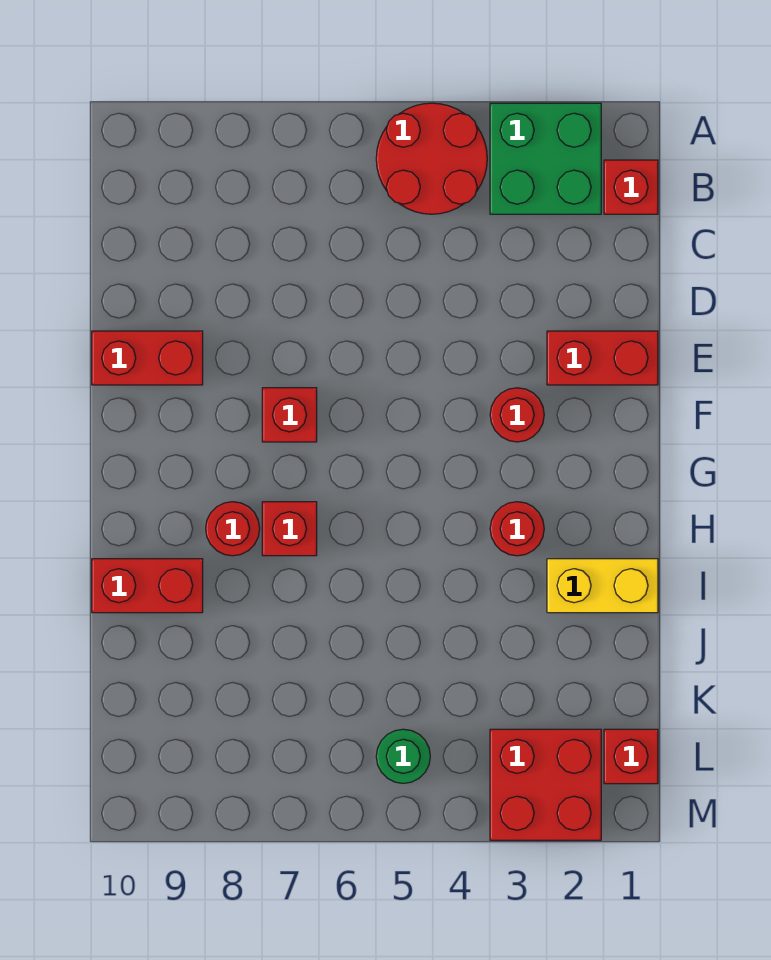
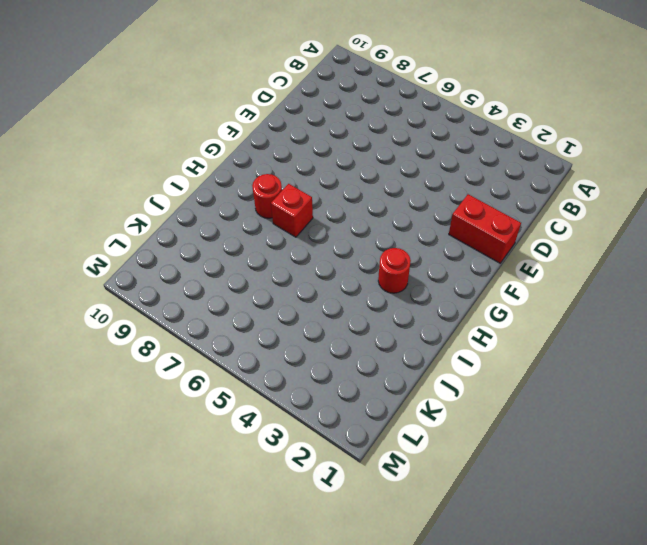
none -> green brick A2:B3 level 1
none -> red round brick A4:B5 level 1
none -> red brick B1 level 1

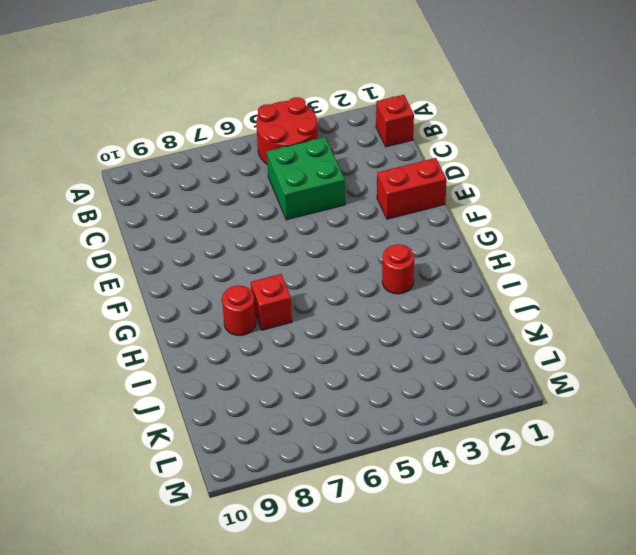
green brick C4:D5 level 1 -> green brick A2:B3 level 1
none -> red brick E9:E10 level 1
none -> red round brick F3 level 1
none -> red brick F7 level 1

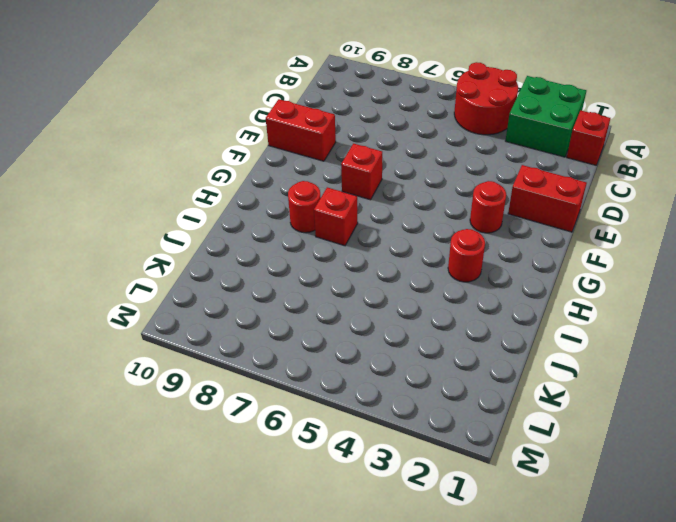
none -> yellow brick I1:I2 level 1
none -> red brick I9:I10 level 1
none -> red brick L1 level 1

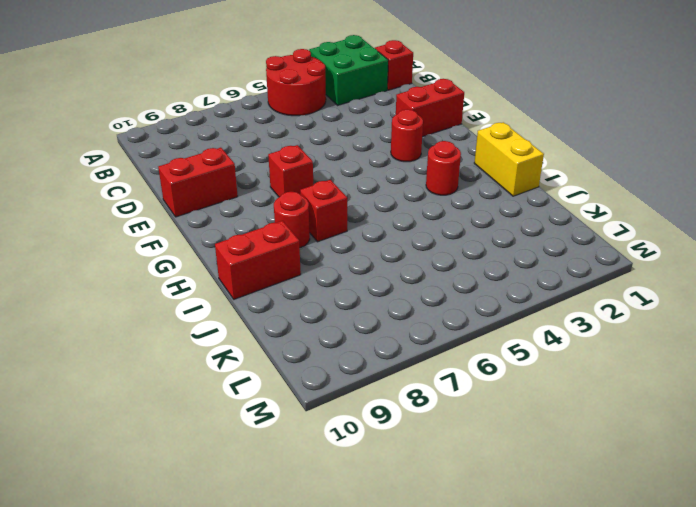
yellow brick H1:I1 level 1 -> yellow brick I1:I2 level 1
none -> red brick L1 level 1
none -> red brick L2:M3 level 1
none -> green round brick L5 level 1

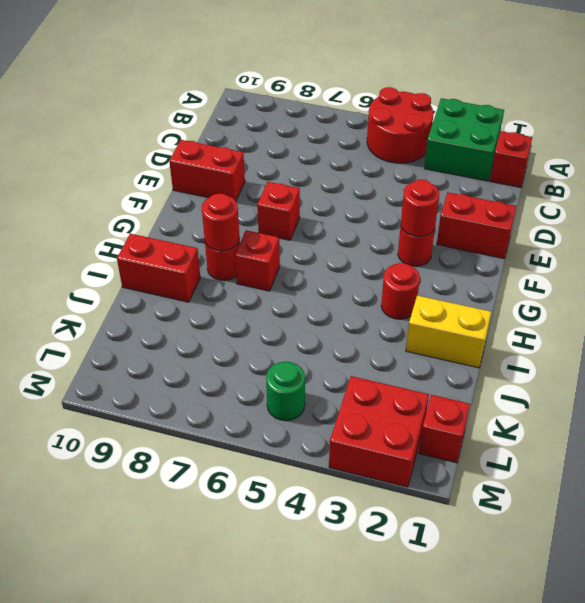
red round brick F3 level 2 -> none
red round brick H8 level 2 -> none

